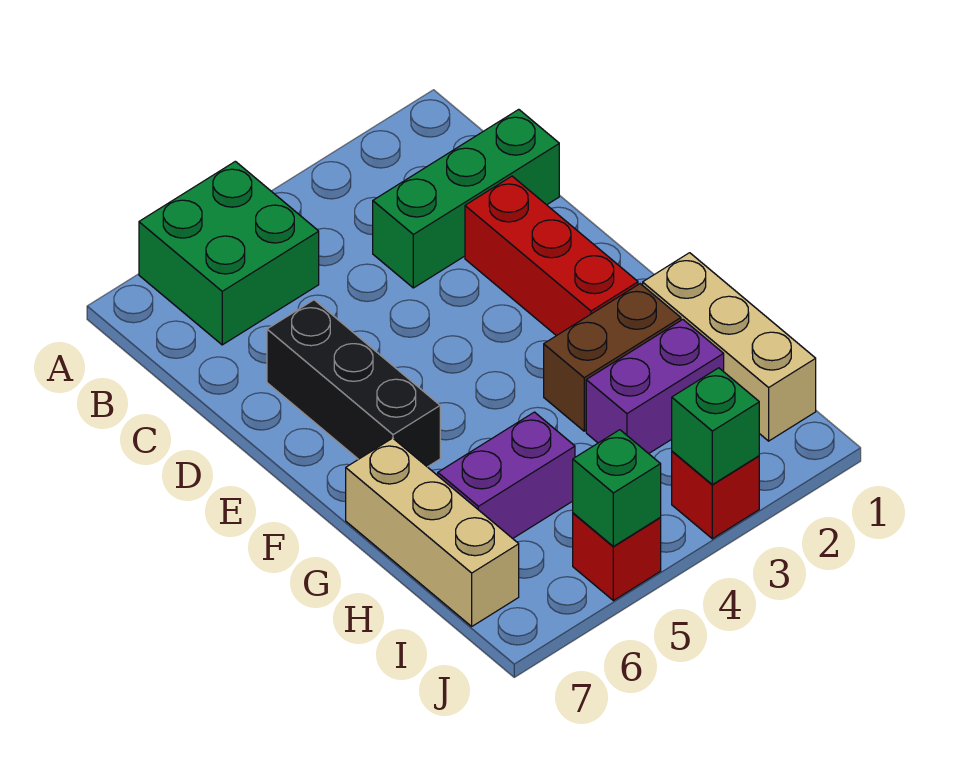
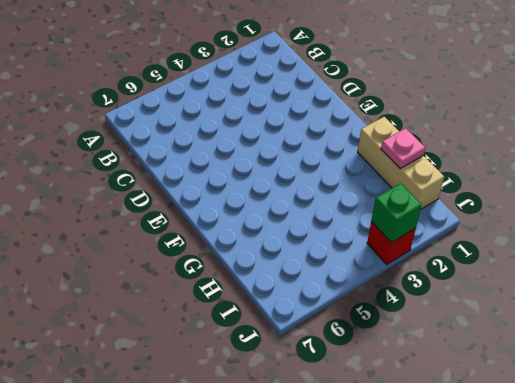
pink plate H1 level 2 -> none
none -> green brick A5:B6 level 1
none -> green brick C1:C3 level 1
none -> red brick D2:F2 level 1

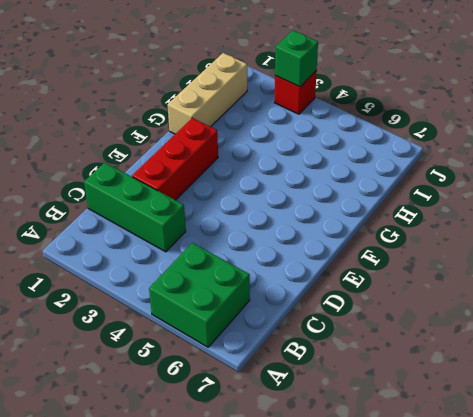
none -> black brick D6:F6 level 1
none -> brown brick G2:G3 level 1
none -> tan brick G7:I7 level 1

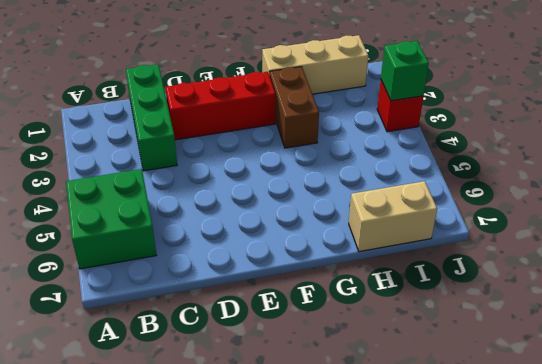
tan brick H7:I7 level 1 -> tan brick G7:I7 level 1
none -> black brick D6:F6 level 1
none -> purple brick H2:H3 level 1
none -> purple brick H5:H6 level 1

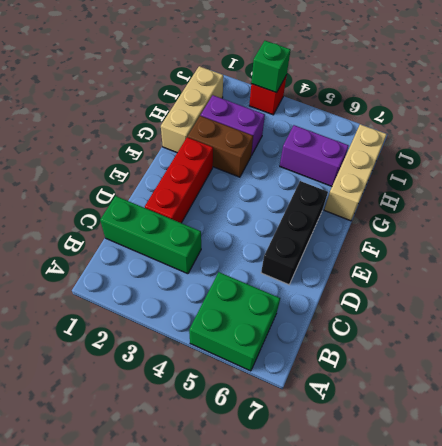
none -> red brick J5 level 1
none -> green brick J5 level 2

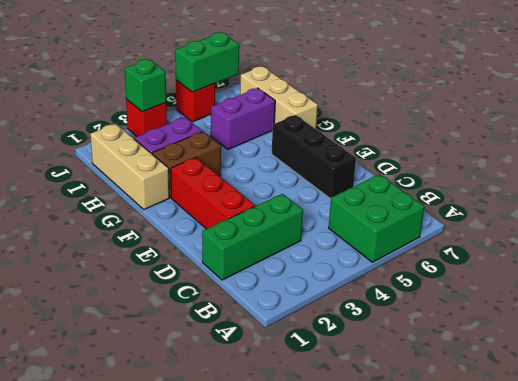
green brick J5:J6 level 2 -> green brick J5 level 2

